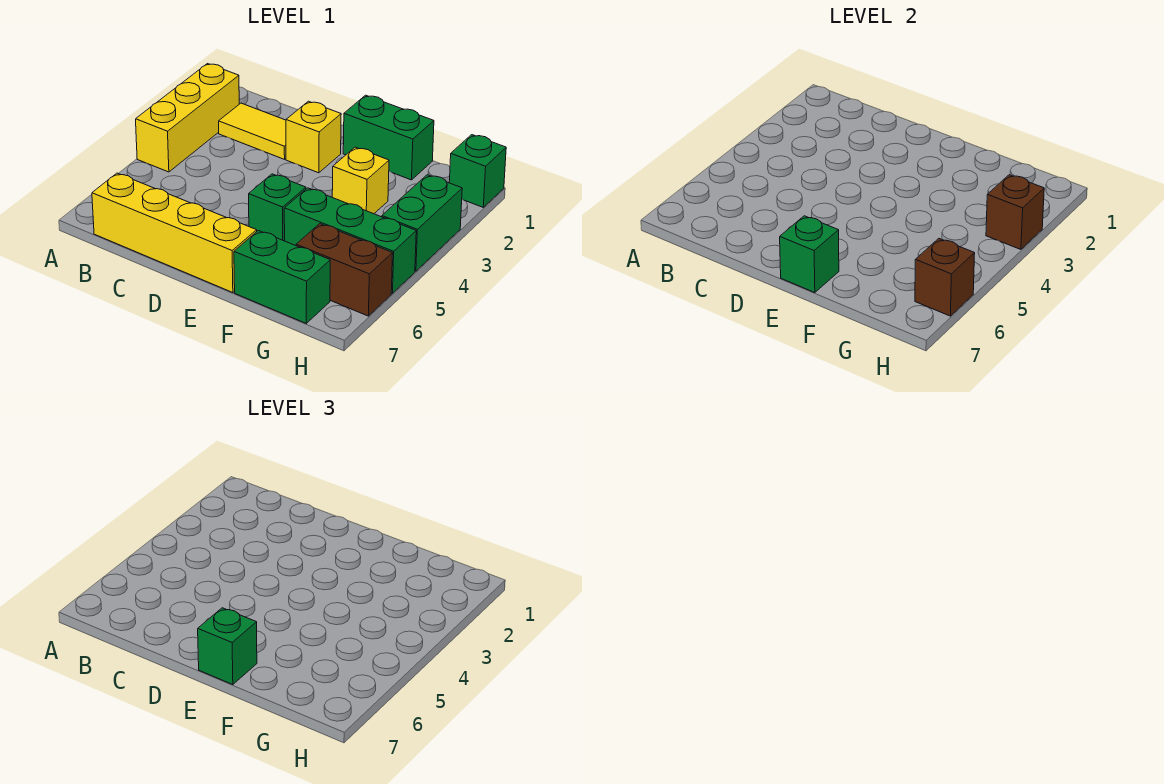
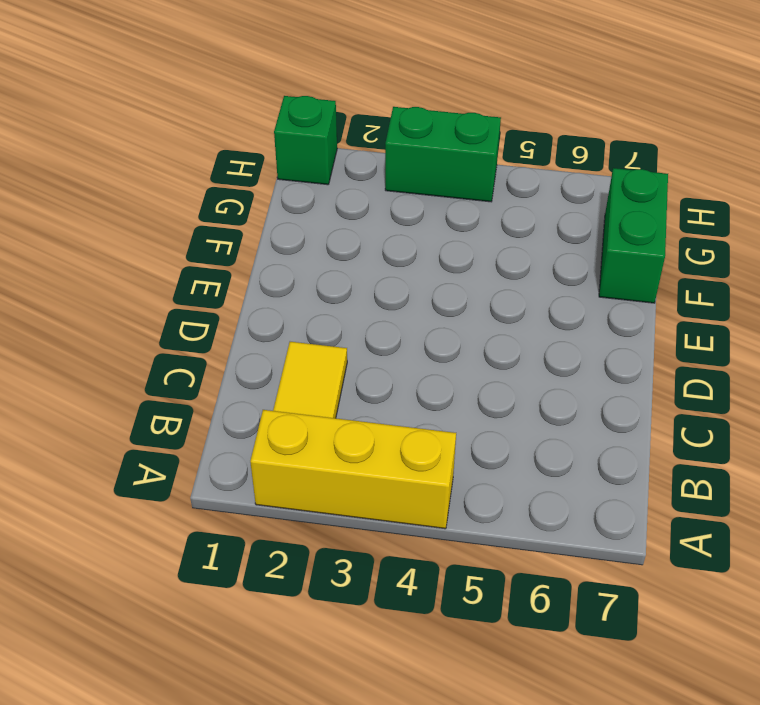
none -> yellow brick B7:E7 level 1
none -> yellow brick D2 level 1
none -> green brick E1:F1 level 1

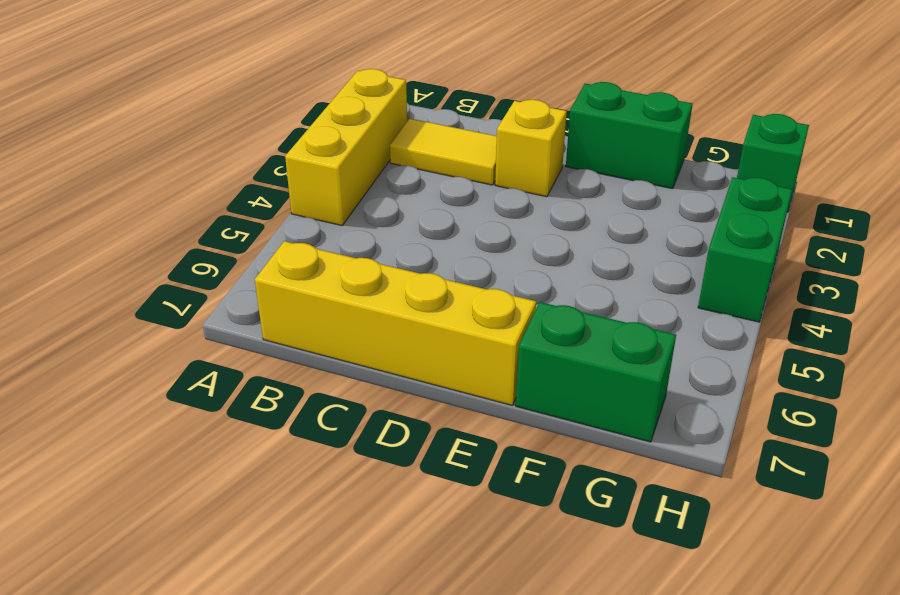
none -> green brick E5 level 1
none -> yellow brick F3 level 1
none -> green brick F5:H5 level 1

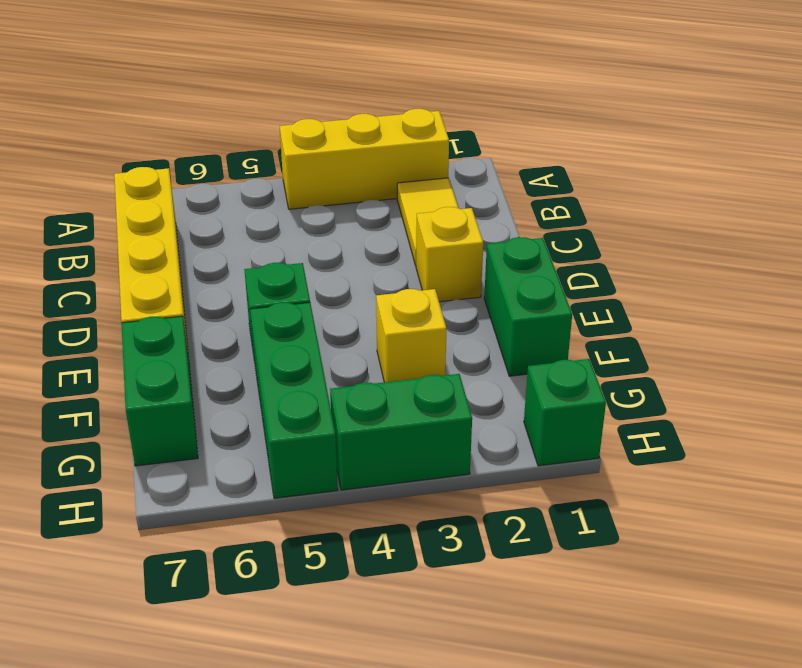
none -> brown brick G6:H6 level 1
none -> green brick E7 level 2
none -> brown brick H3 level 2

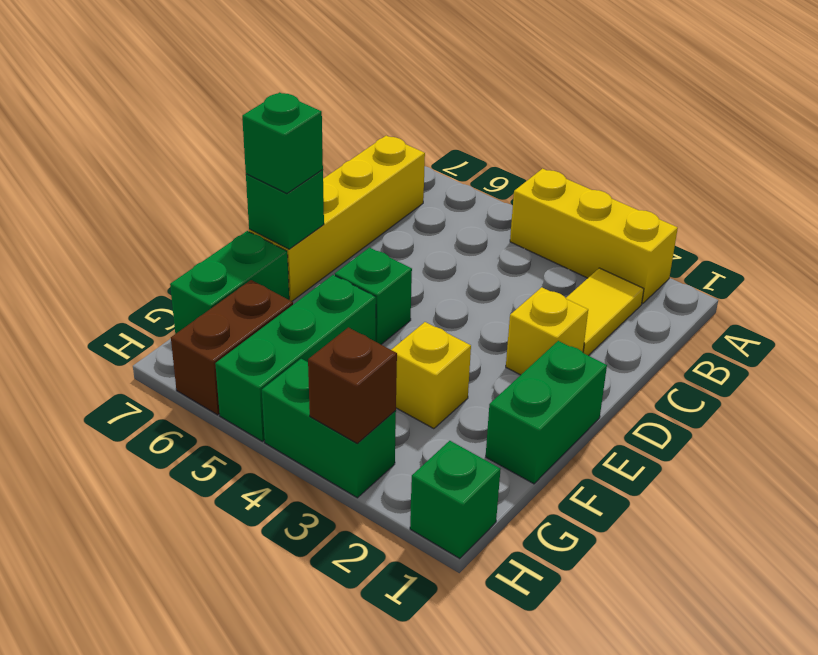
none -> brown brick H6 level 2

